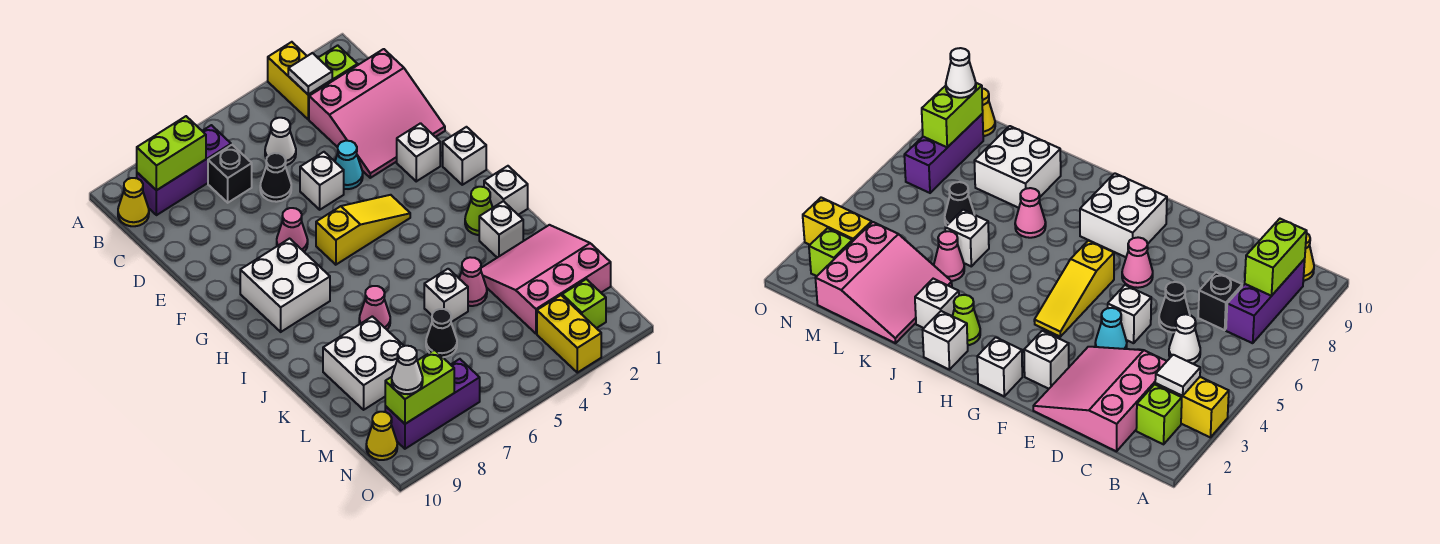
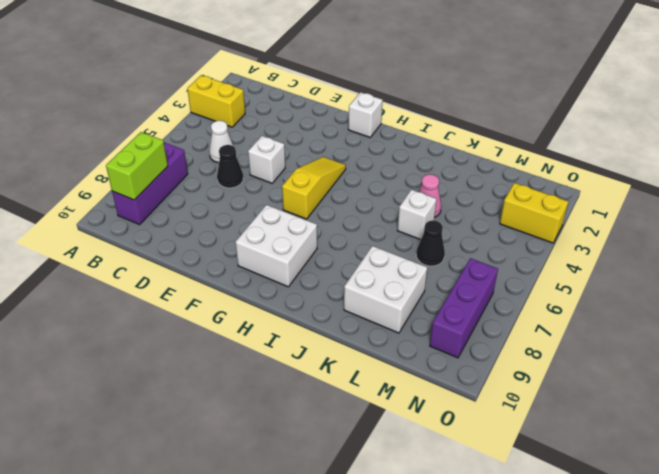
none -> lime brick B2 level 1
none -> yellow cone B10 level 1
none -> pink slope C1:E3 level 1 top C
none -> black brick C7 level 1

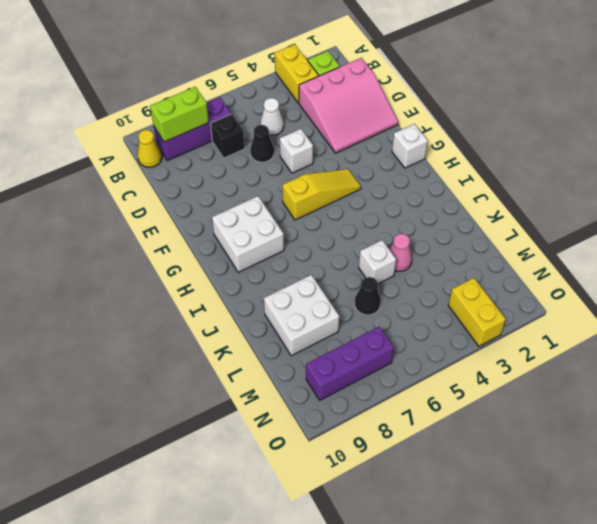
none -> cyan cone E4 level 1
none -> white brick F2 level 1
none -> pink cone F7 level 1
none -> white brick I1 level 1

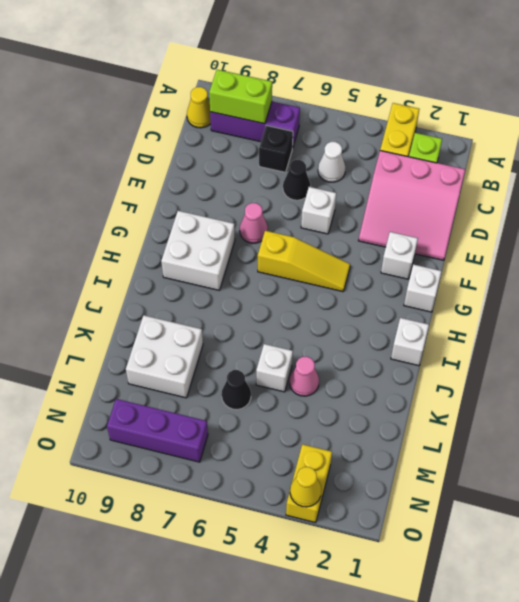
yellow cone O3 level 2 -> yellow cone N10 level 1
none -> cyan cone E4 level 1
none -> lime cone I2 level 1
none -> white brick J2 level 1
none -> pink cone J7 level 1

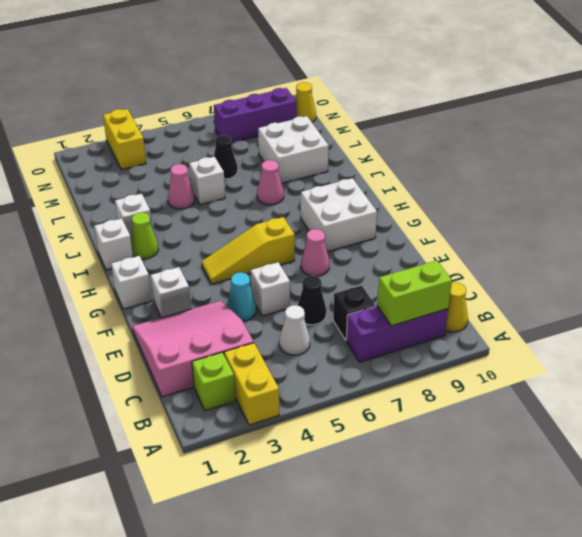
none -> pink slope K1:M3 level 1 top M
none -> lime brick N2 level 1
none -> white tile B3 level 2
none -> lime brick N8:N9 level 2

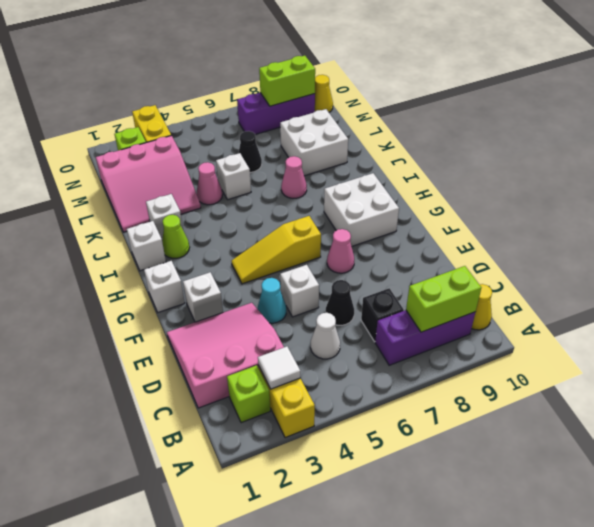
none -> white cone N9 level 3

